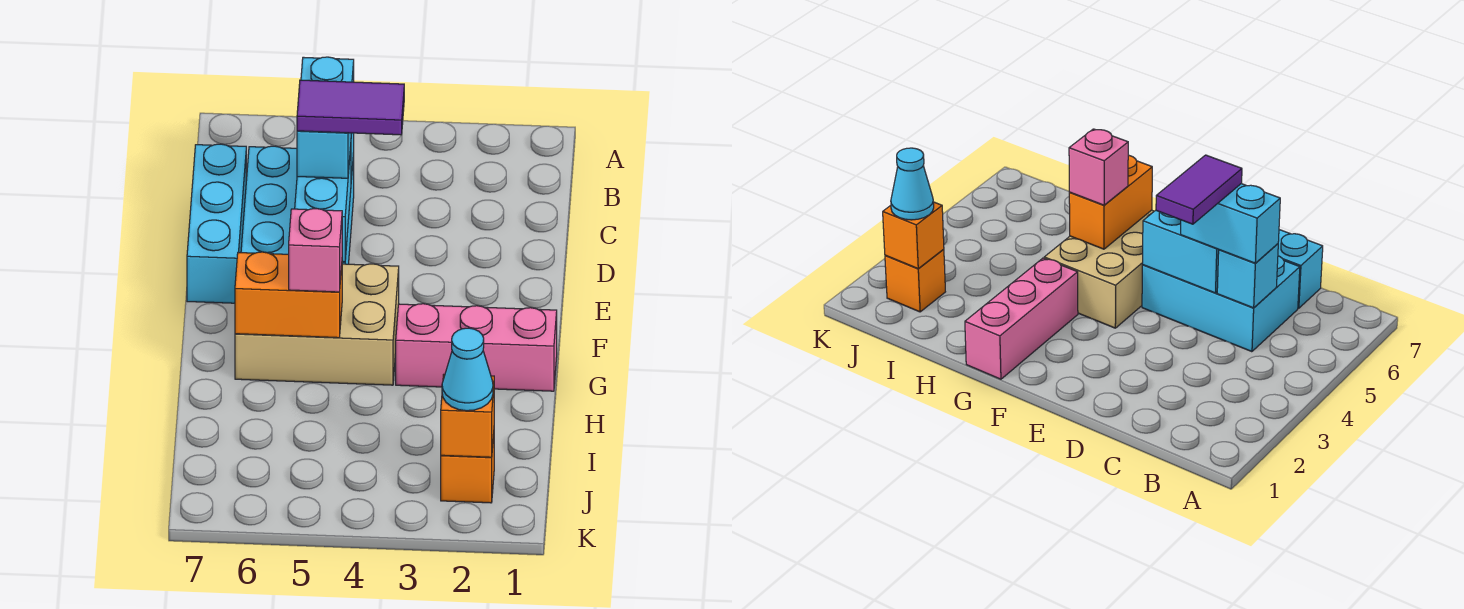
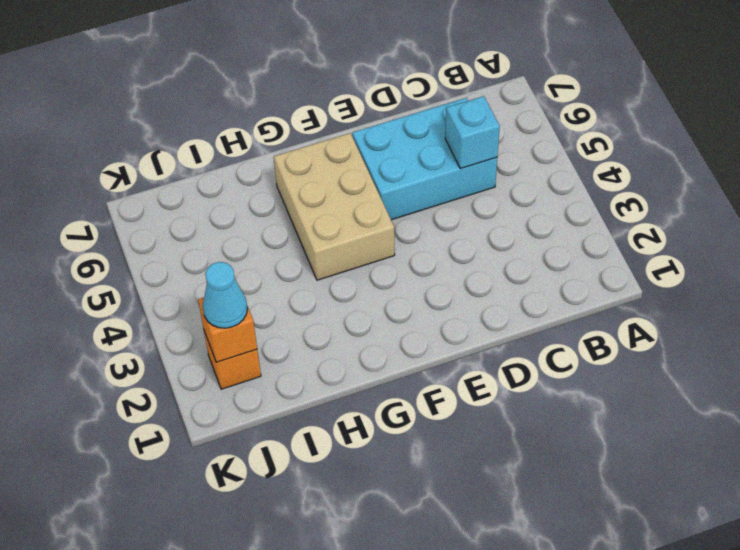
none -> cyan brick C7:E7 level 1
none -> pink brick G1:G3 level 1
none -> cyan brick D5:E5 level 2

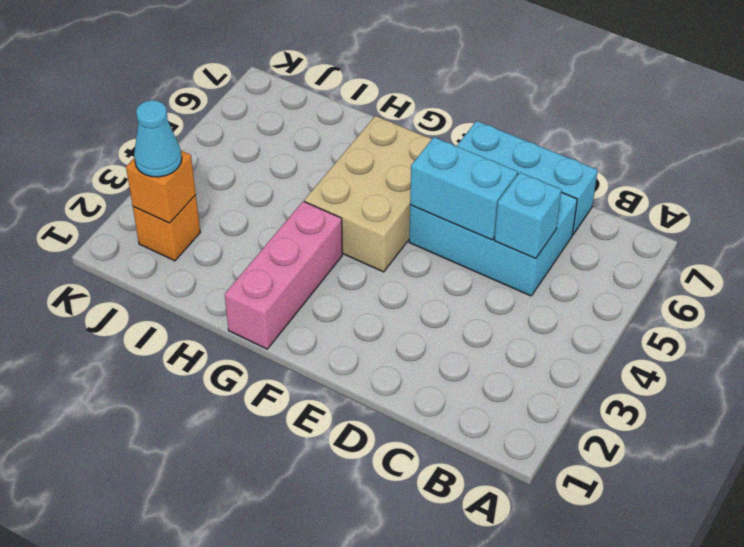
none -> orange brick G5:G6 level 2
none -> cyan brick C5:D5 level 3
none -> pink brick G5 level 3

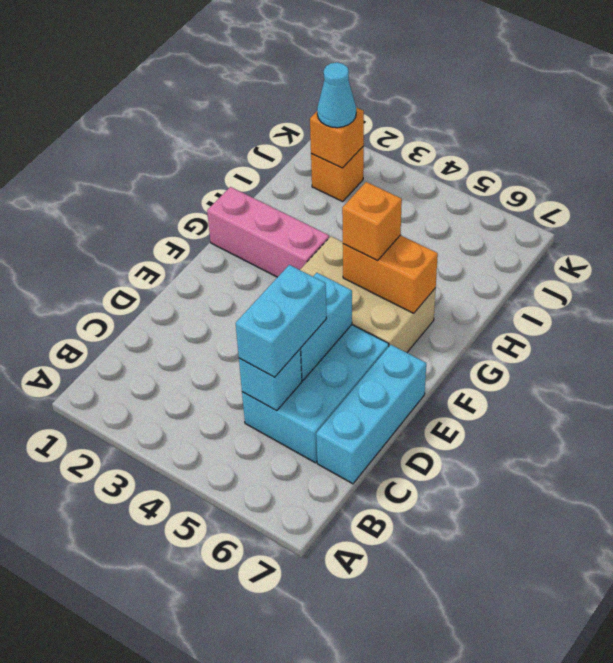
orange brick G5 level 3 -> pink brick G5 level 3
none -> purple tile D4:D5 level 4

